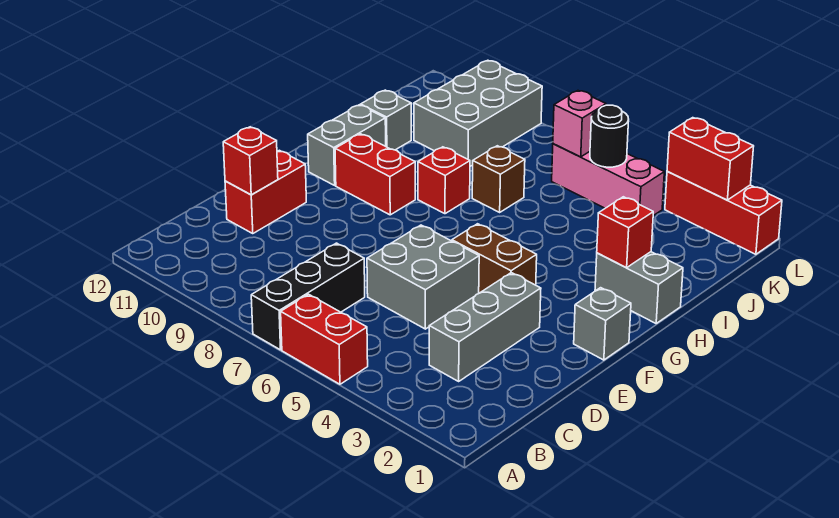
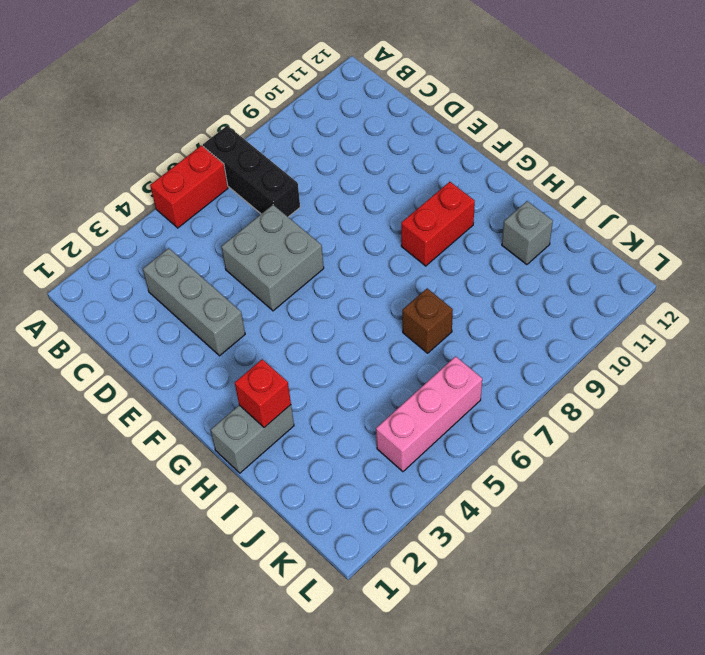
none -> red brick D11:E11 level 1
none -> grey brick F1 level 1
none -> brown brick F4:F5 level 1

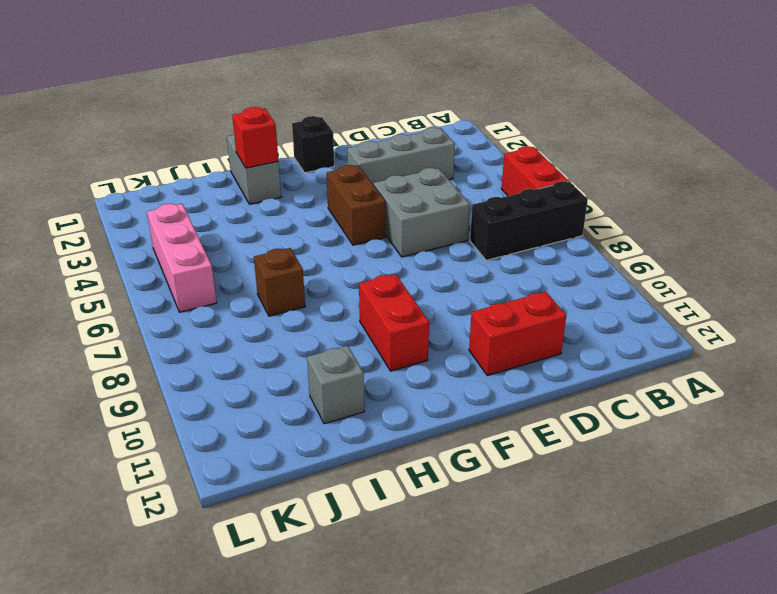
black brick F1 level 1 -> grey brick F1 level 1
none -> grey brick G11:H11 level 1
none -> red brick H8 level 1
none -> grey brick J9:L10 level 1

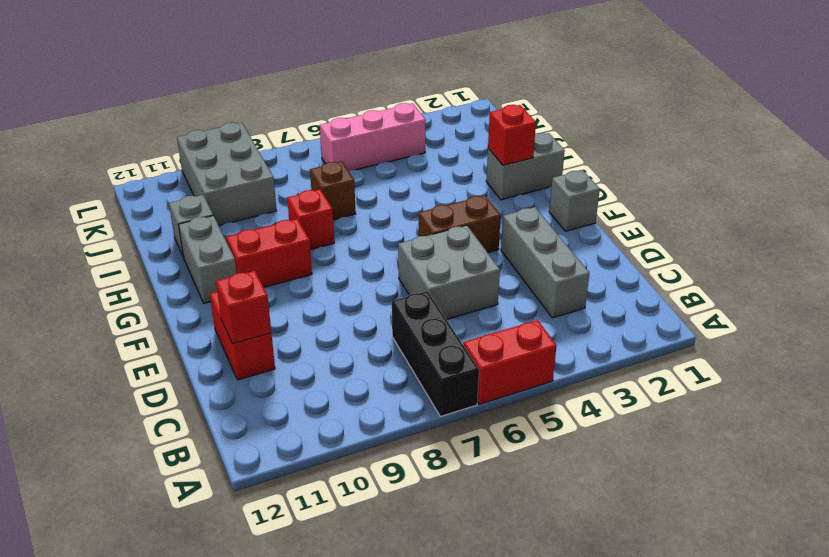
none -> red brick L1:L3 level 1
none -> black round brick K5 level 2
none -> pink brick K6 level 2

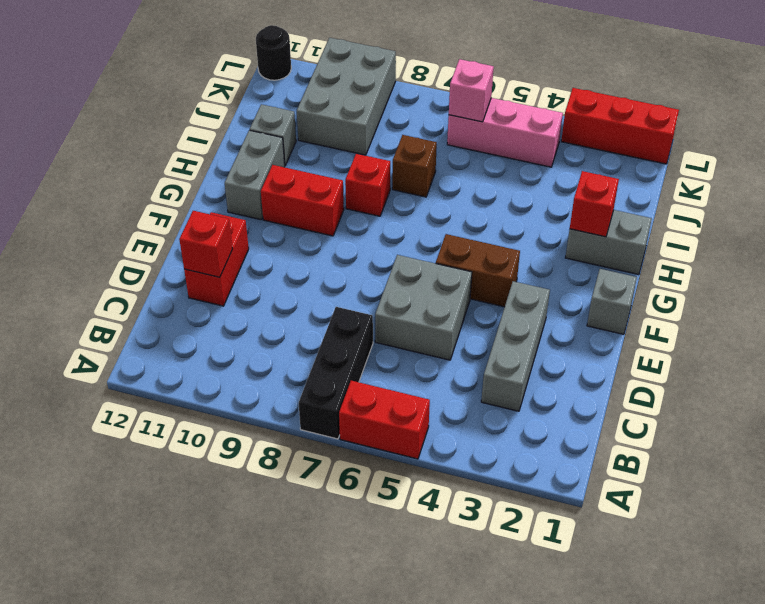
black round brick L12 level 1 -> black round brick K5 level 2
none -> red brick L2:L3 level 2

